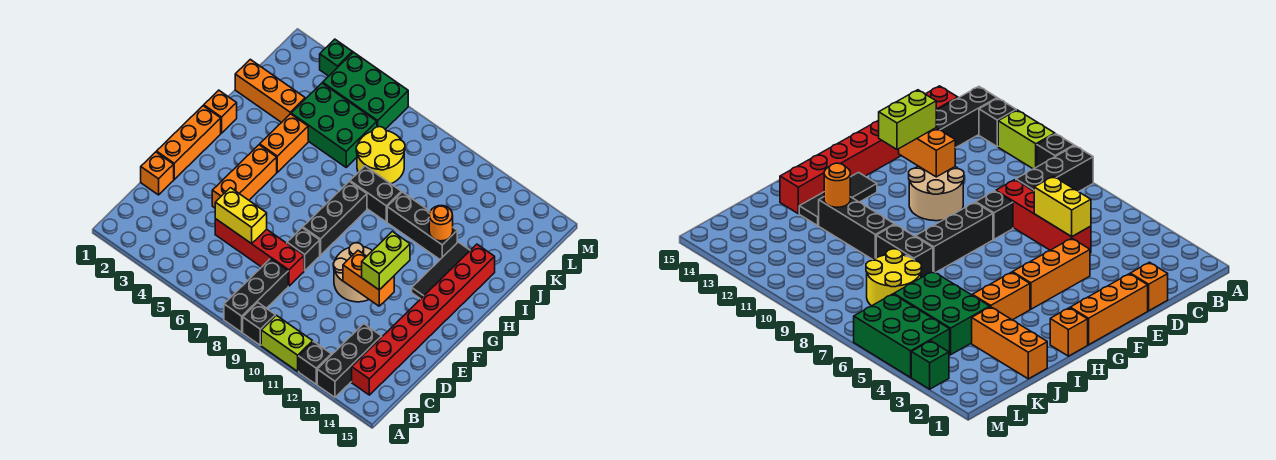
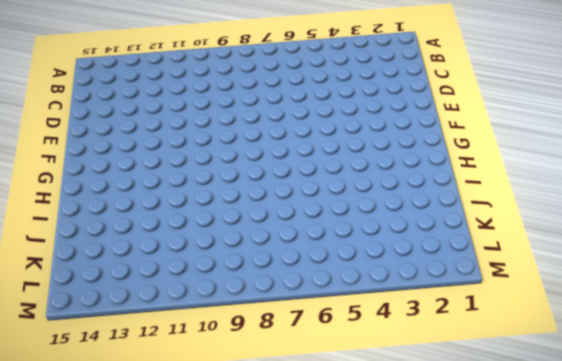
none -> black brick A8:C8 level 1
none -> black brick A9 level 1
none -> lime brick A10:A11 level 1

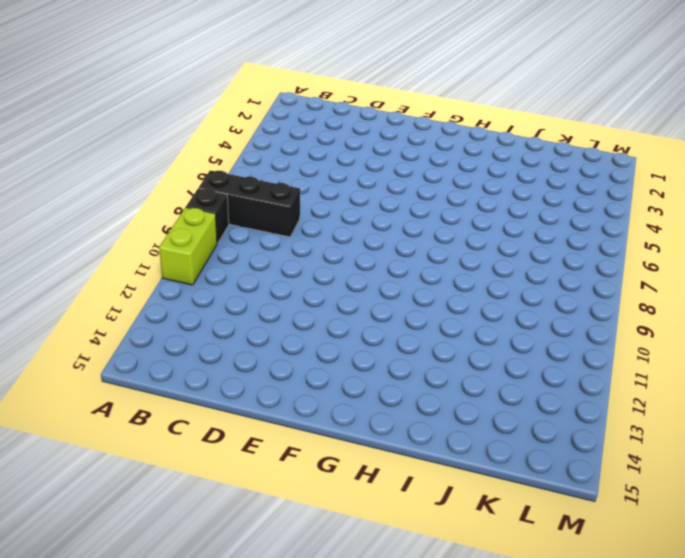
none -> black brick A12 level 1
none -> black brick A13:C13 level 1
none -> red brick B14:I14 level 1

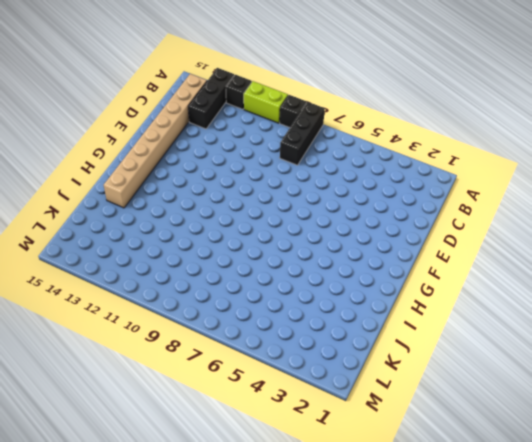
tan brick B14:I14 level 1 -> red brick B14:I14 level 1
none -> orange brick D1 level 1
none -> red brick D5:D8 level 1
none -> orange brick E1:G1 level 1

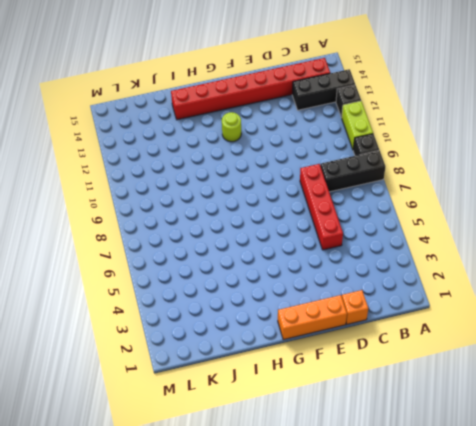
lime round brick G12 level 1 -> none
none -> orange brick E4:G4 level 1
none -> black brick E8 level 1
none -> tan round brick E10:F11 level 1

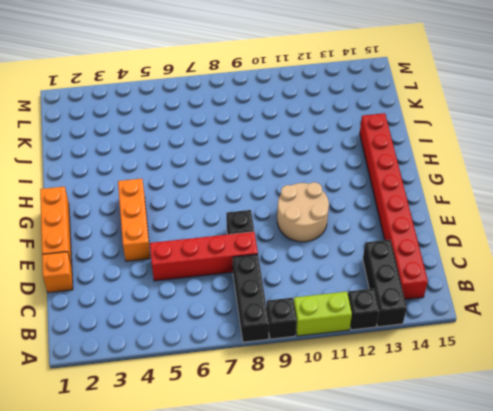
none -> black brick F8:H8 level 1
none -> black tile G13:I13 level 1
none -> orange brick H1 level 1

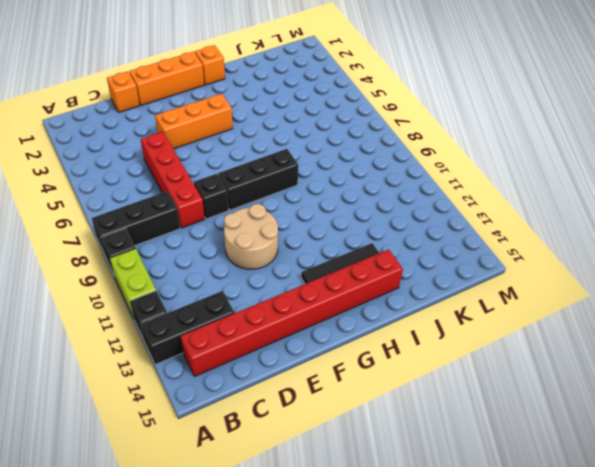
none -> orange brick H4:I4 level 1
none -> black brick I8:I9 level 1
none -> black brick I10:I12 level 1

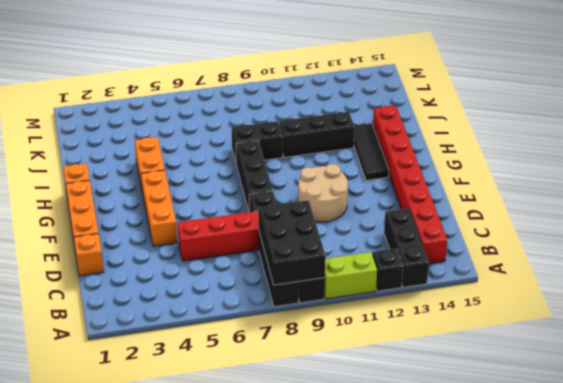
black brick A8:C9 level 2 -> none
none -> orange brick J1:J3 level 1
none -> green brick J4:K6 level 1
none -> yellow round brick J7:K8 level 1

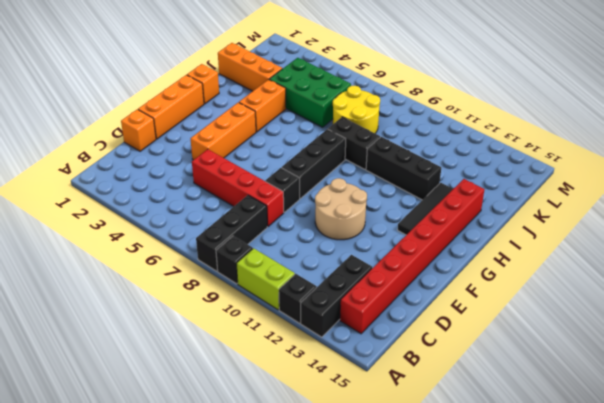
none -> green brick L4:M6 level 1
none -> green brick M3 level 1
none -> yellow brick D5:D6 level 2

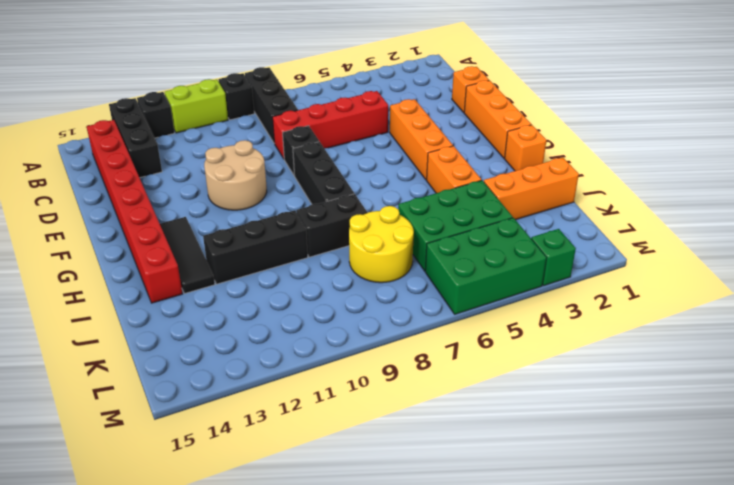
none -> yellow brick D5:D6 level 2
none -> orange brick E11:E12 level 2
none -> orange round brick I12 level 2

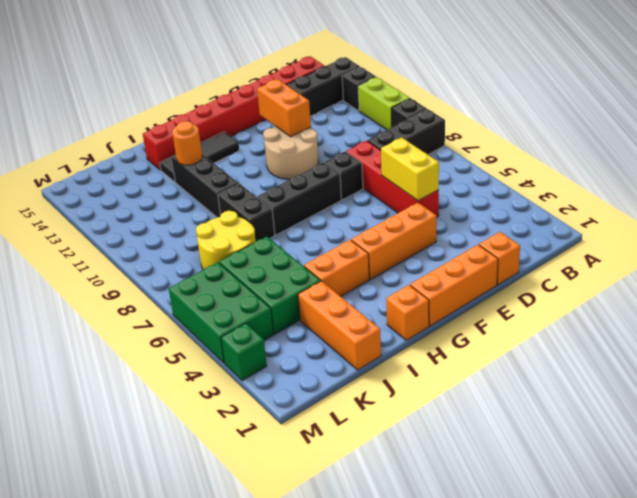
none -> lime brick E12:F12 level 3

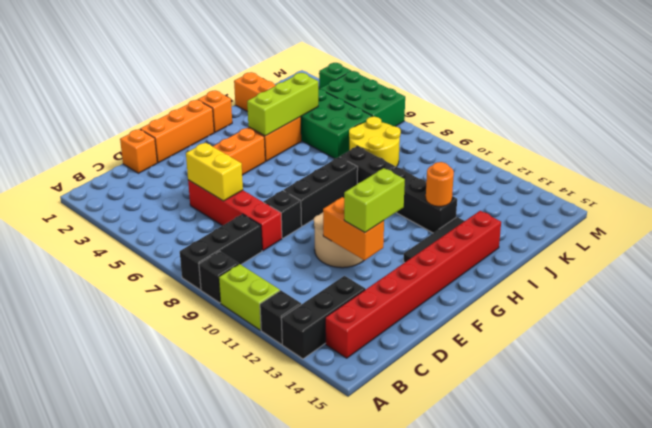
lime brick H4:J4 level 2 -> none

